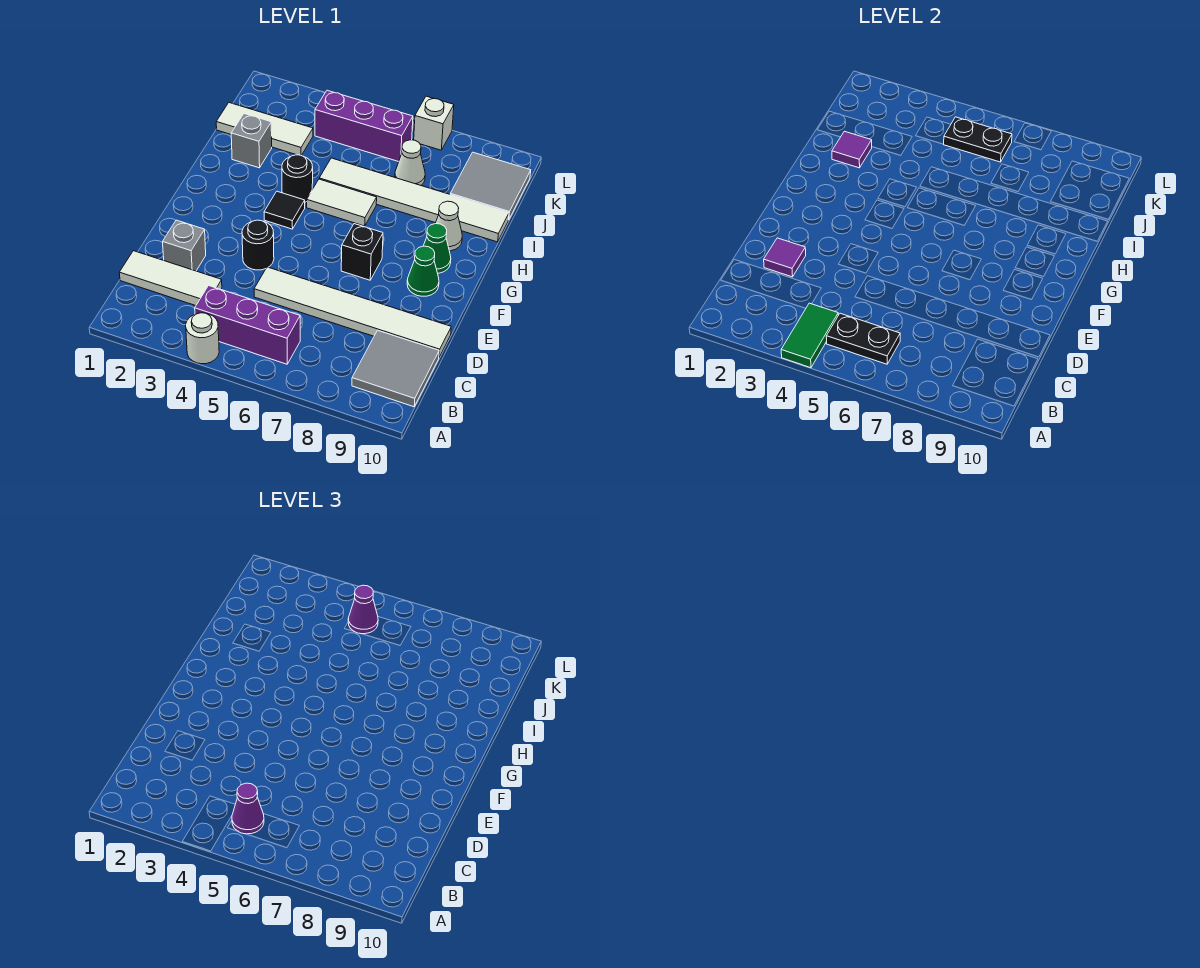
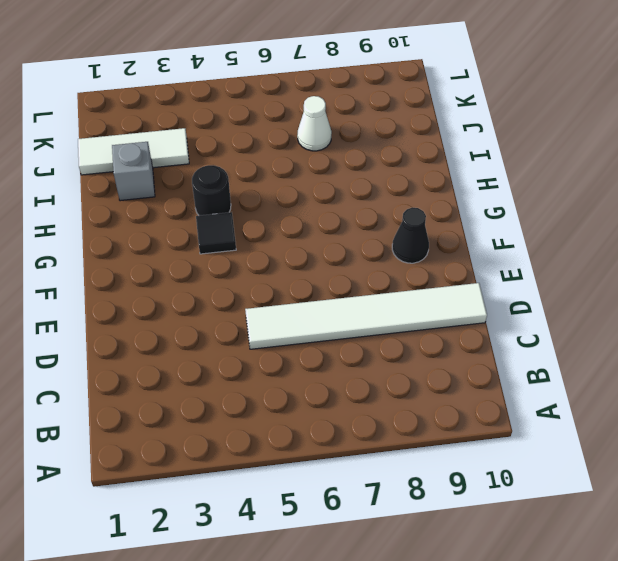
black cone F9 level 1 -> green cone F9 level 1
none -> white round brick A4 level 1
none -> purple brick B4:B6 level 1
none -> grey tile B9:C10 level 1

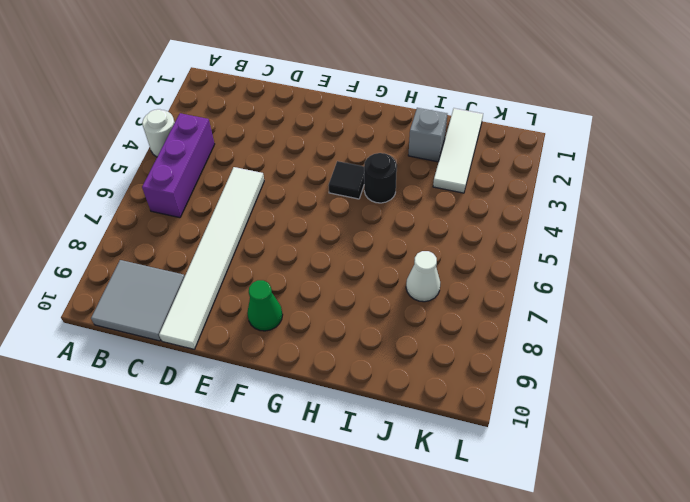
none -> white tile C1:C3 level 1
none -> grey brick D2 level 1
none -> black round brick E4 level 1

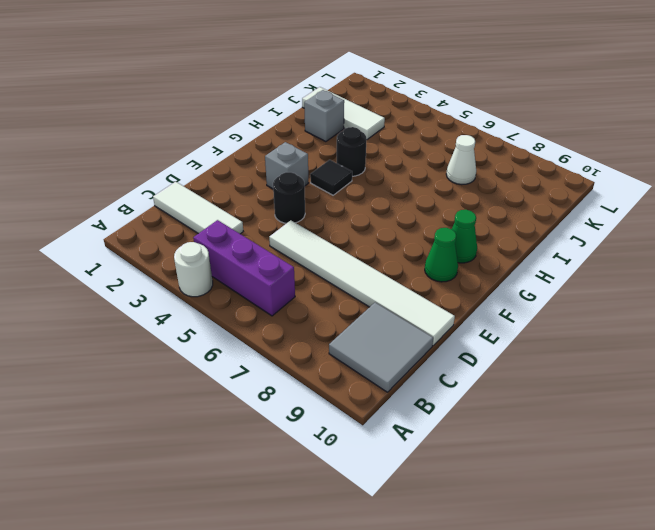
grey brick F3 level 1 -> grey brick D2 level 1
none -> black brick F7 level 1
none -> white tile H5:H6 level 1
none -> white cone H9 level 1

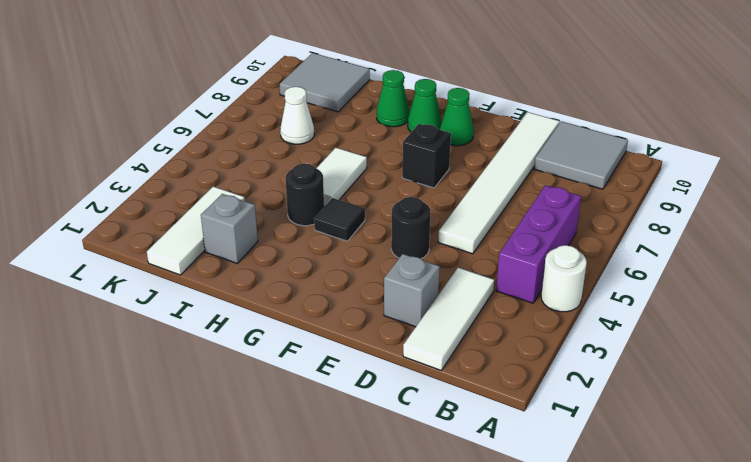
green cone H9 level 1 -> white cone H9 level 1
none -> white tile I5:I10 level 1
none -> purple brick K4:K6 level 1
none -> white brick L7 level 1

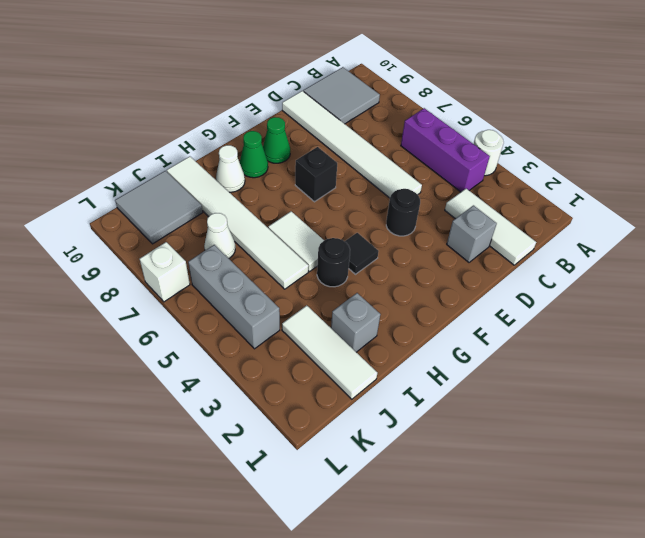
grey brick K4:K6 level 1 -> purple brick K4:K6 level 1
none -> green tile A4:B4 level 2
none -> black plate B5:B6 level 2
none -> purple tile D2 level 2

